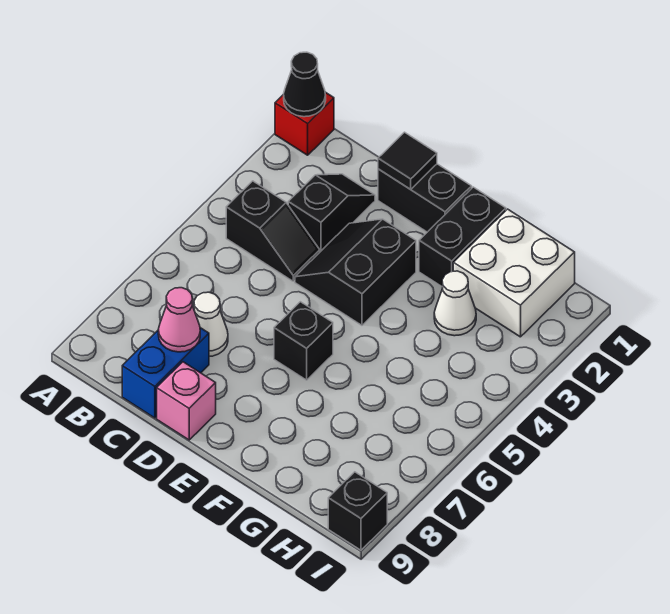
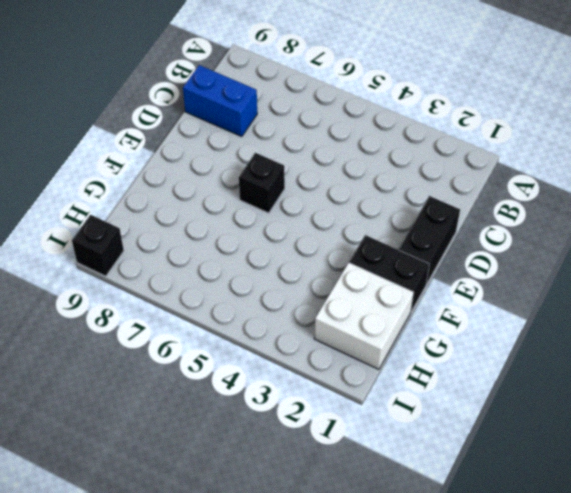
none -> red brick A1 level 1
none -> black slope B4:C4 level 1 top B
none -> black slope C2:C3 level 1 top 3

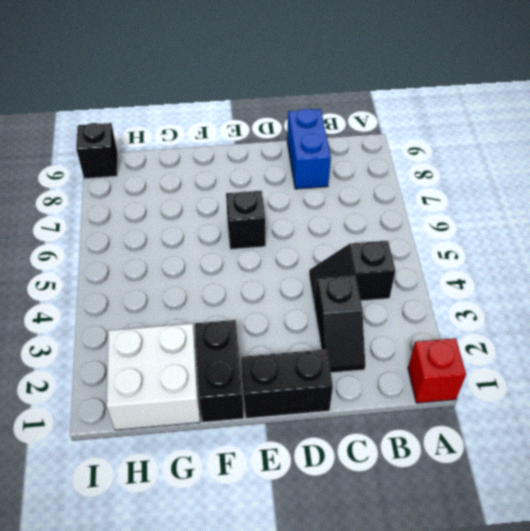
none -> white cone C7 level 1
none -> black slope D3:E4 level 1 top E
none -> pink brick D9 level 1

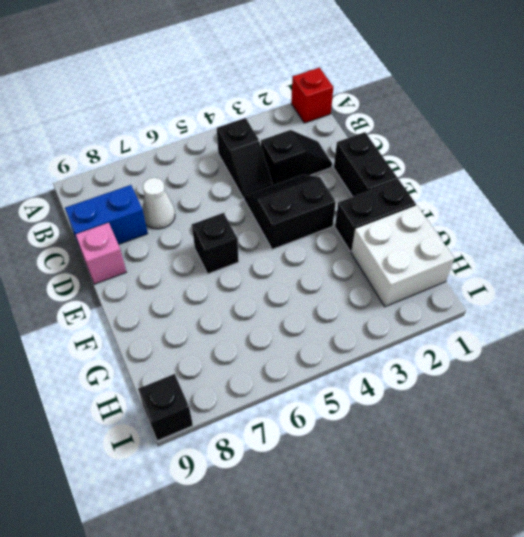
none -> white cone G3 level 1
none -> black cone A1 level 2
none -> pink cone C8 level 2

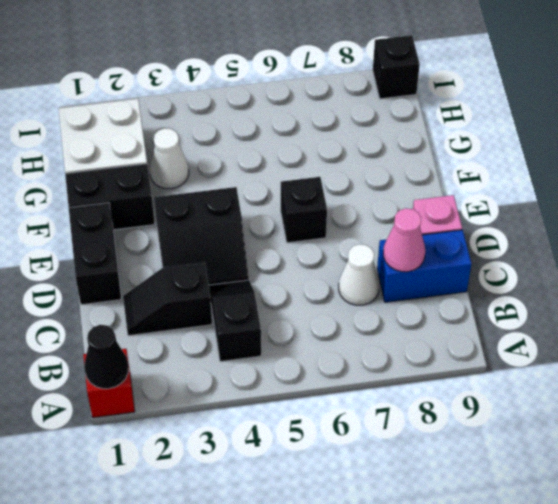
none -> black tile D1 level 2

